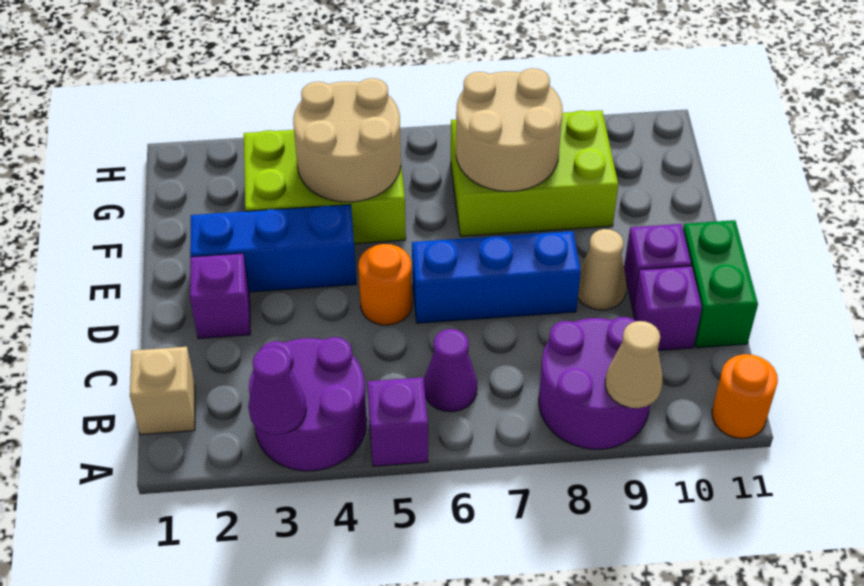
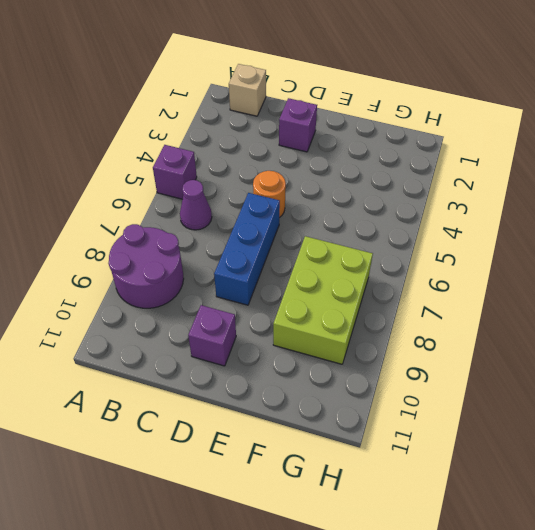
none -> purple round brick A3:B4 level 1
none -> orange round brick A11 level 1
none -> purple brick C10 level 1

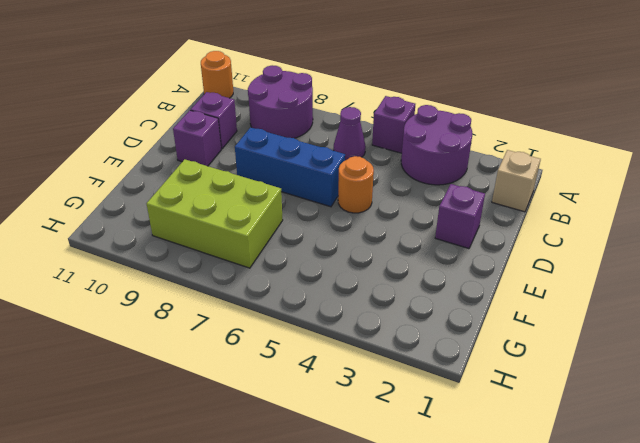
none -> green brick C11:D11 level 1
none -> tan cone D9 level 1
none -> blue brick E2:E4 level 1

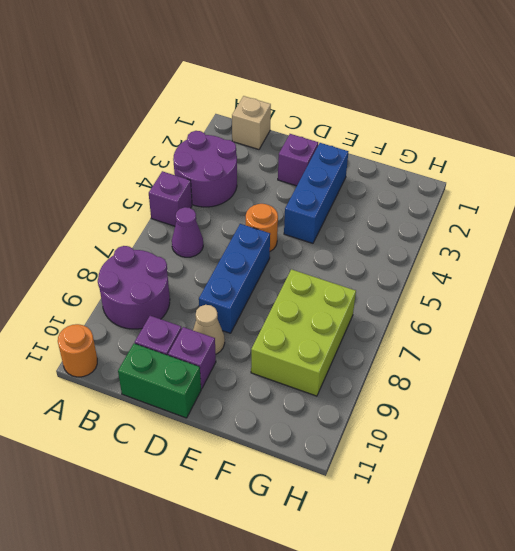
none -> lime brick F3:G5 level 1
none -> purple cone A3 level 2
none -> tan cone A9 level 2

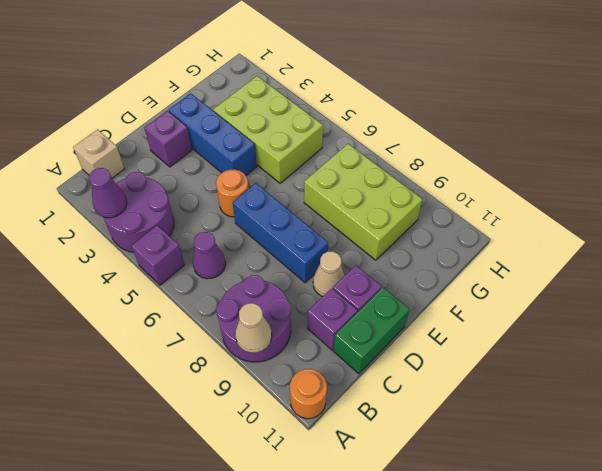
none -> tan round brick F4:G5 level 2
none -> tan round brick F7:G8 level 2

